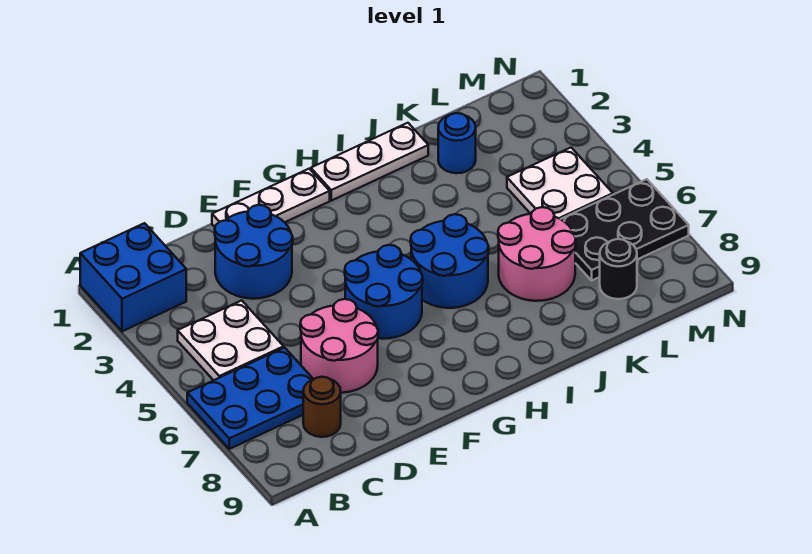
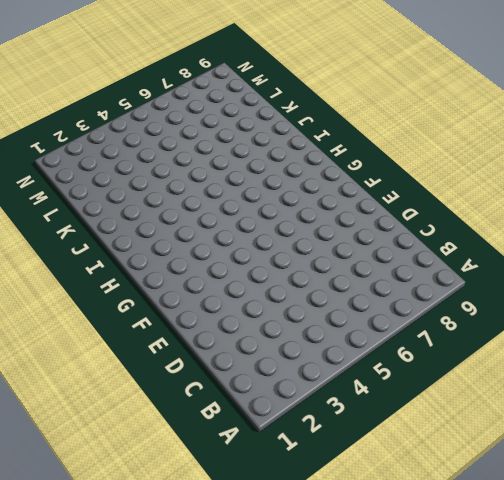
none -> blue brick A1:B2 level 1
none -> blue plate A6:C7 level 1
none -> white plate B4:C5 level 1

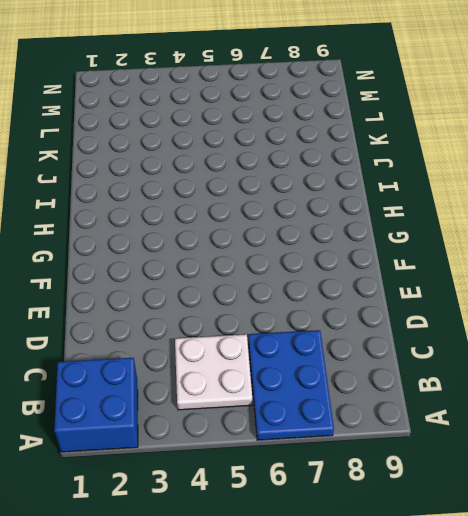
none -> brown round brick C8 level 1
none -> blue round brick D2:E3 level 1
none -> pink round brick D6:E7 level 1

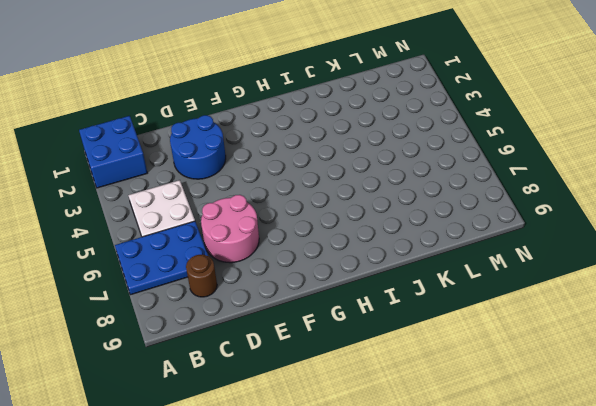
none -> white plate E1:G1 level 1
none -> blue round brick F5:G6 level 1
none -> white plate H1:J1 level 1

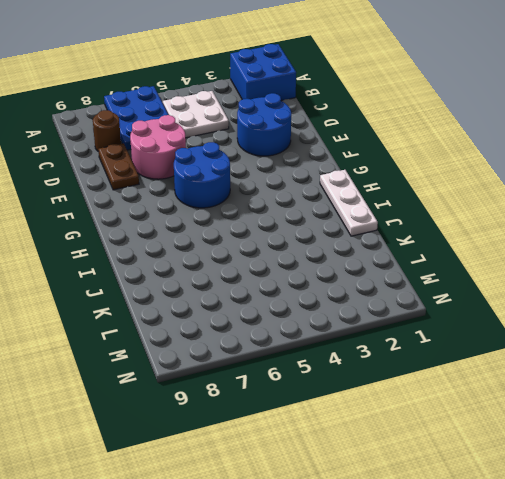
brown plate D8:E8 level 1 -> none
none -> white plate E1:G1 level 1
none -> blue round brick H5:I6 level 1
none -> pink round brick J6:K7 level 1

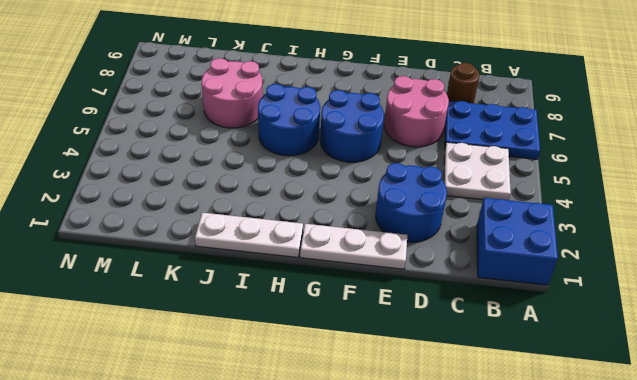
none -> blue round brick K2 level 1
none -> white plate L4:M5 level 1
none -> black plate L6:N7 level 1

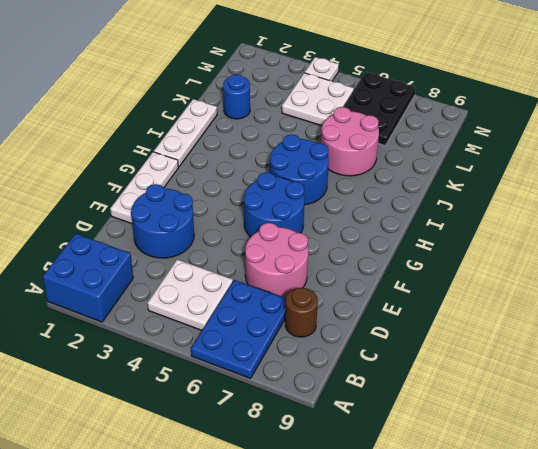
white plate N4 level 1 -> none
none -> black round brick L8 level 1

